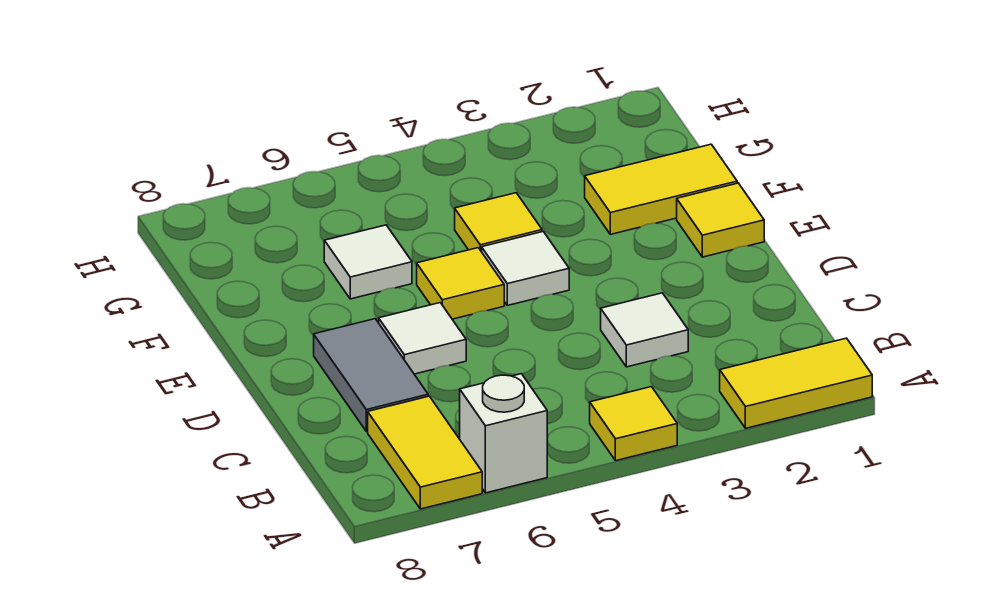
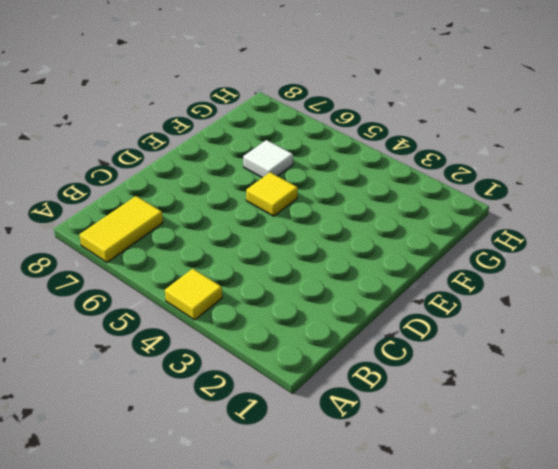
none -> yellow tile A1:A2 level 1
none -> white brick A6 level 1
none -> white tile C3 level 1

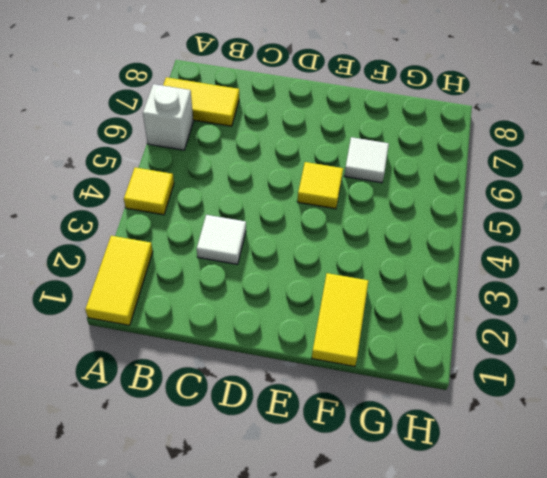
none -> grey tile C7:D7 level 1
none -> white tile D6 level 1
none -> yellow tile E1 level 1

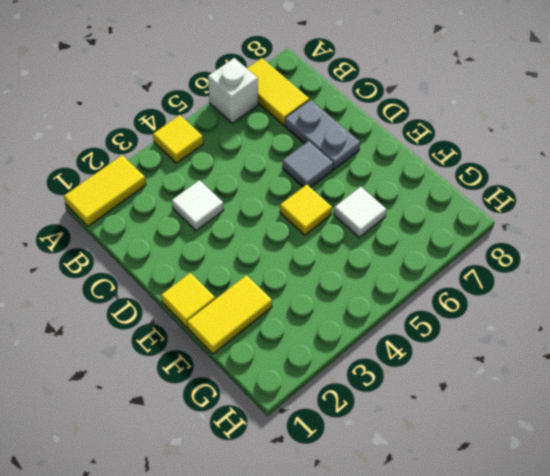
grey plate C7:D7 level 1 -> grey tile C7:D7 level 1
grey tile D6 level 1 -> white tile D6 level 1
none -> white tile E4 level 1
none -> yellow tile F4 level 1

